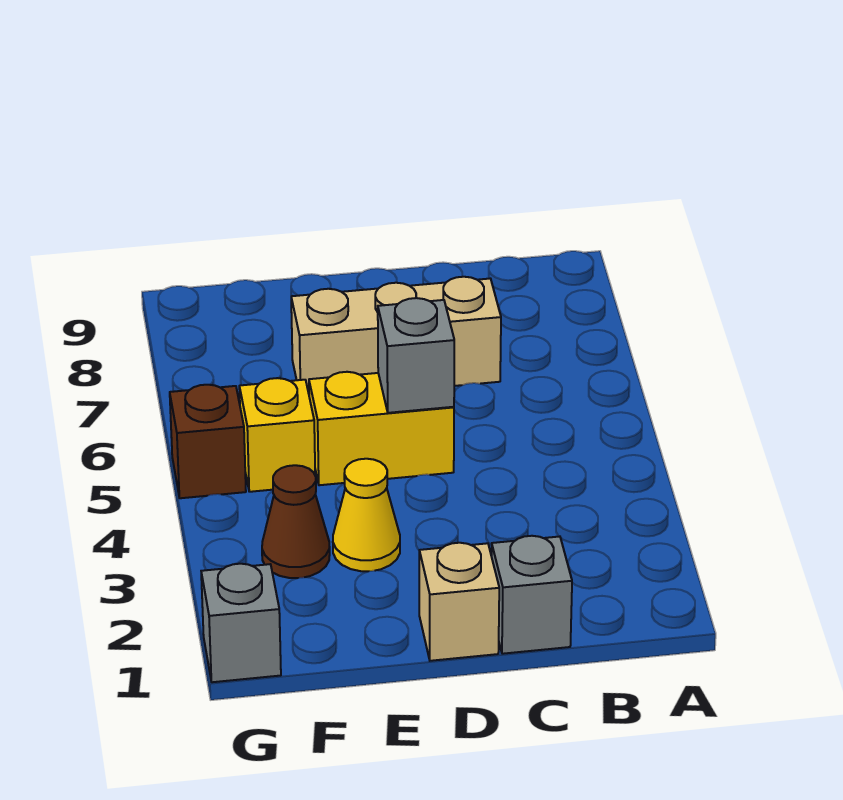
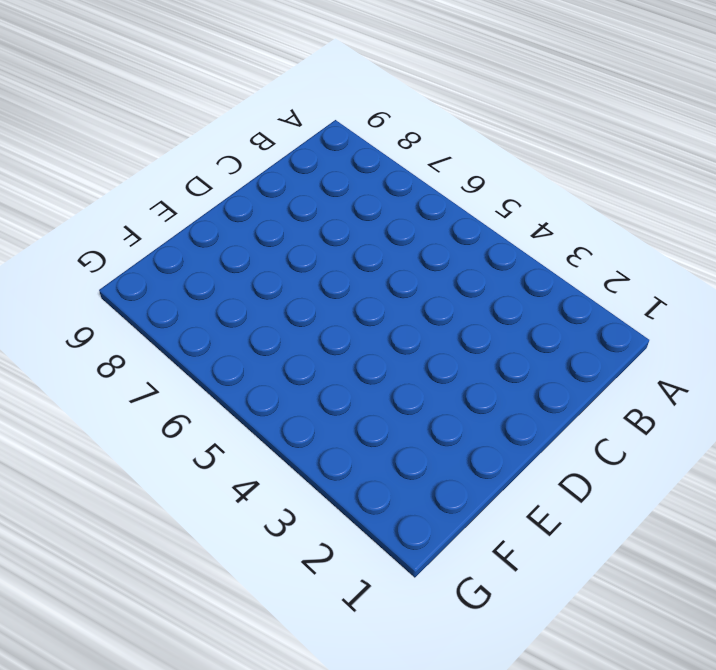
none -> grey brick C1 level 1
none -> tan brick C7:E7 level 1

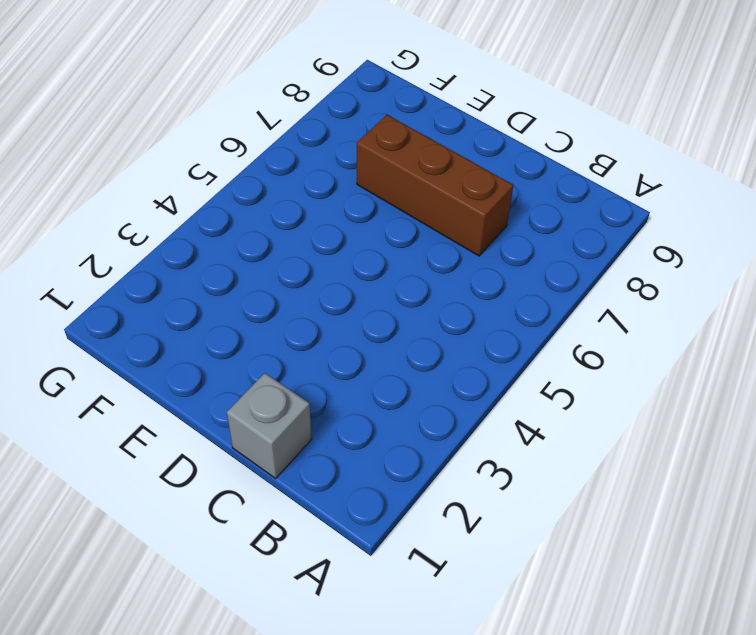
brown brick C7:E7 level 1 -> tan brick C7:E7 level 1
none -> tan brick D1 level 1
none -> yellow brick D5:E5 level 1

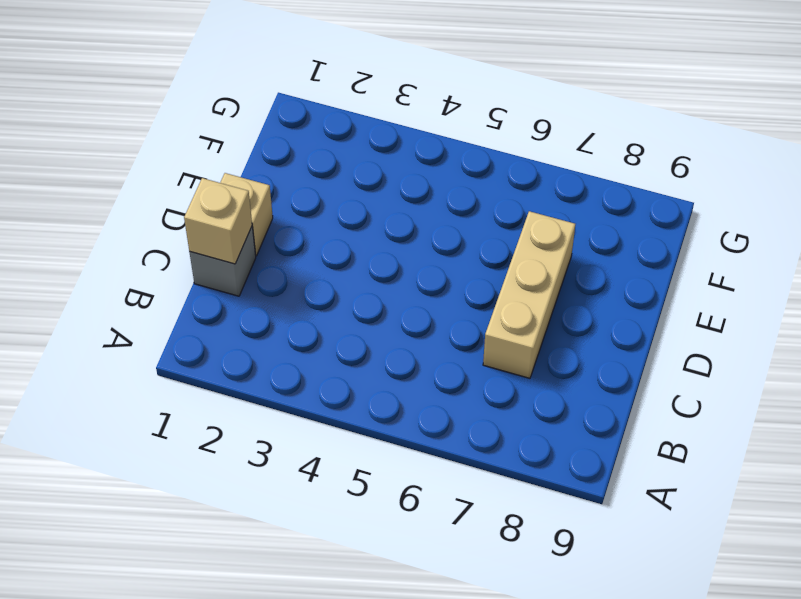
tan brick C1 level 2 -> none
none -> yellow brick D5:E5 level 1
none -> yellow cone E3 level 1

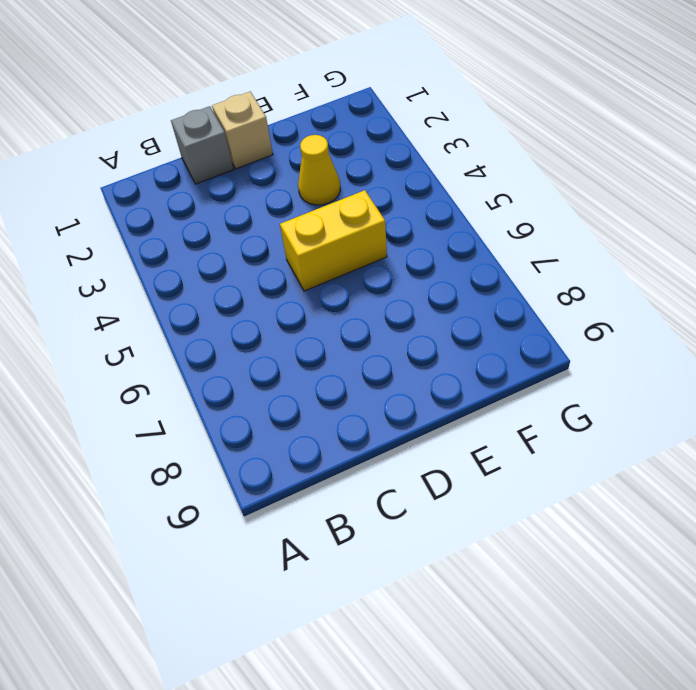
none -> tan brick C7:E7 level 1
none -> brown cone F3 level 1

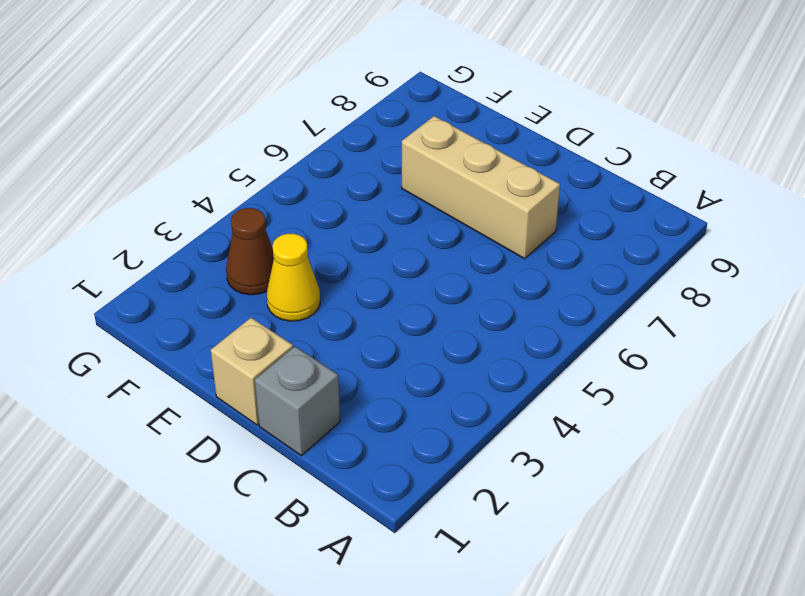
none -> yellow brick D5:E5 level 1
none -> yellow brick F5 level 1

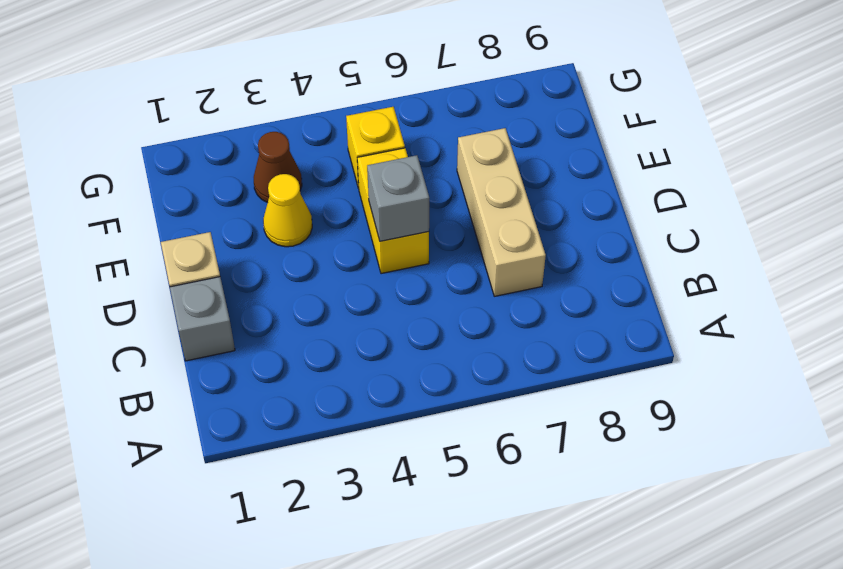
none -> grey brick G1 level 1
none -> brown brick G5 level 1

